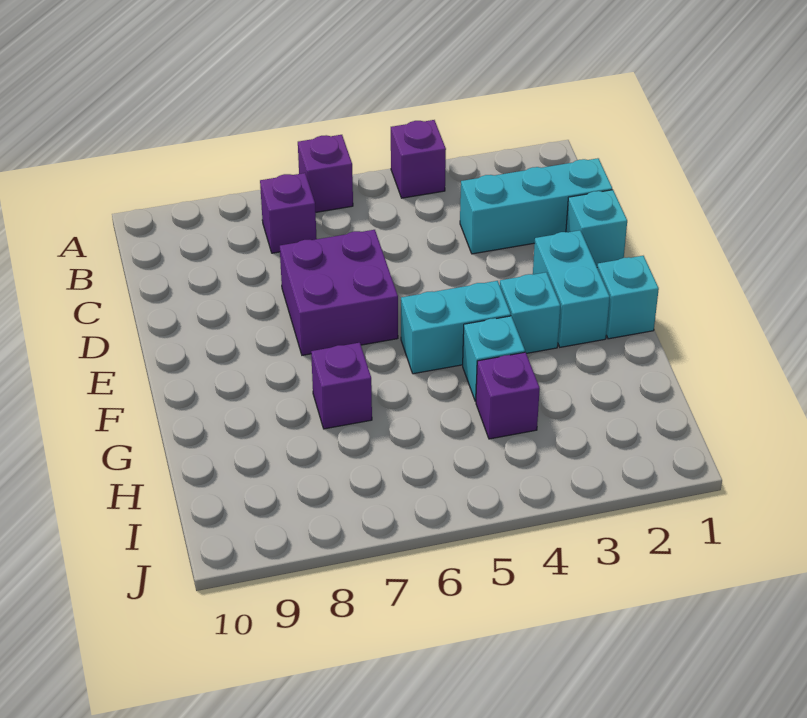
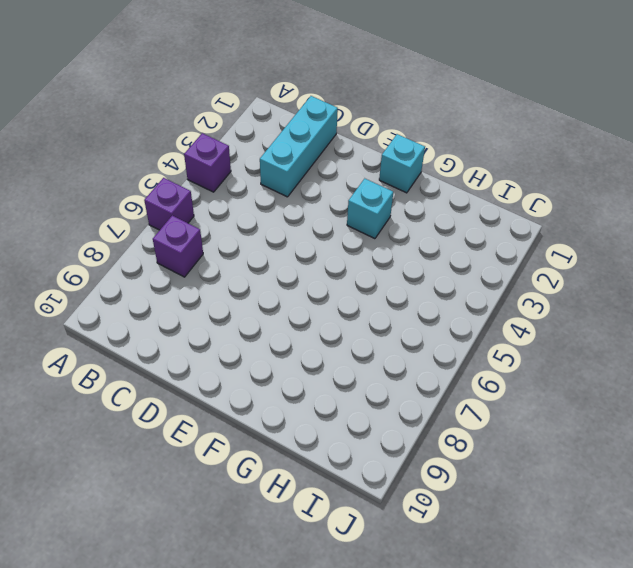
none -> cyan brick D1 level 1
none -> purple brick D6:E7 level 1
none -> cyan brick E2:F2 level 1

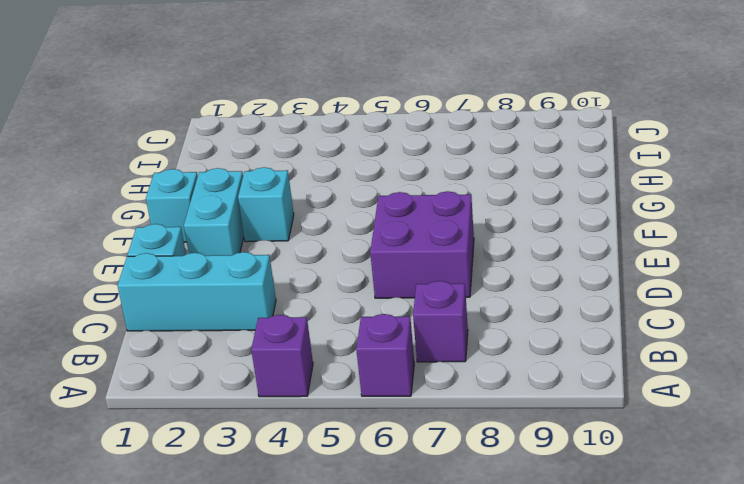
none -> cyan brick F4:F5 level 1
none -> cyan brick G4 level 1
none -> purple brick G7 level 1

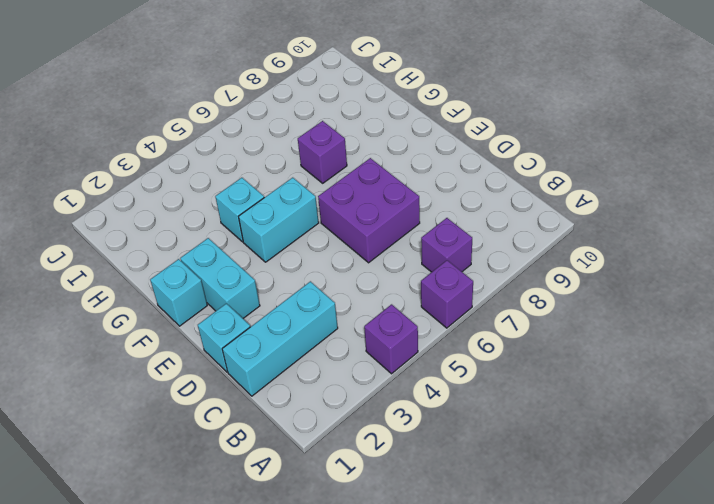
none -> cyan brick F3 level 1
none -> purple brick H4 level 1

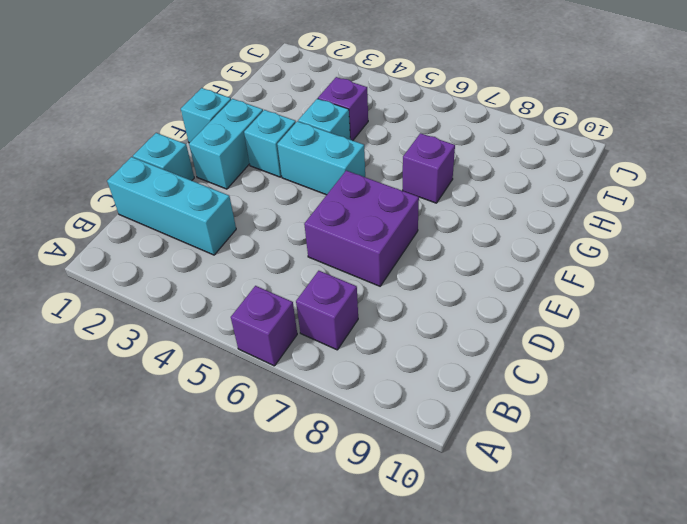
none -> purple brick A4 level 1

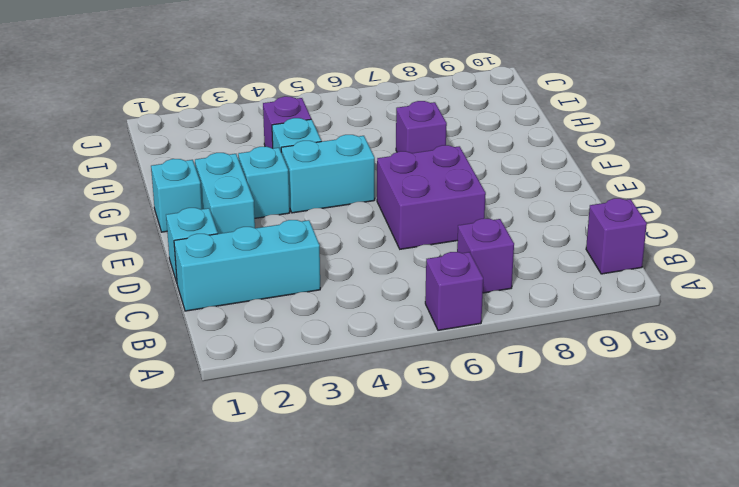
purple brick B10 level 1 -> purple brick A4 level 1

